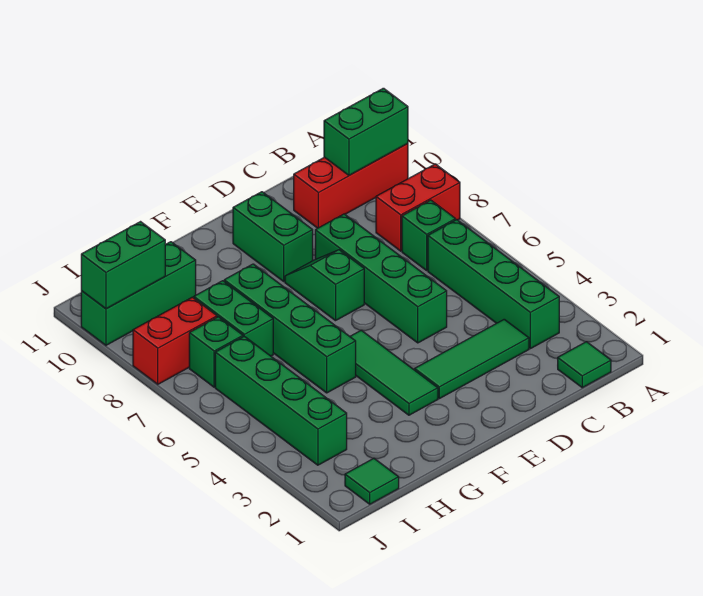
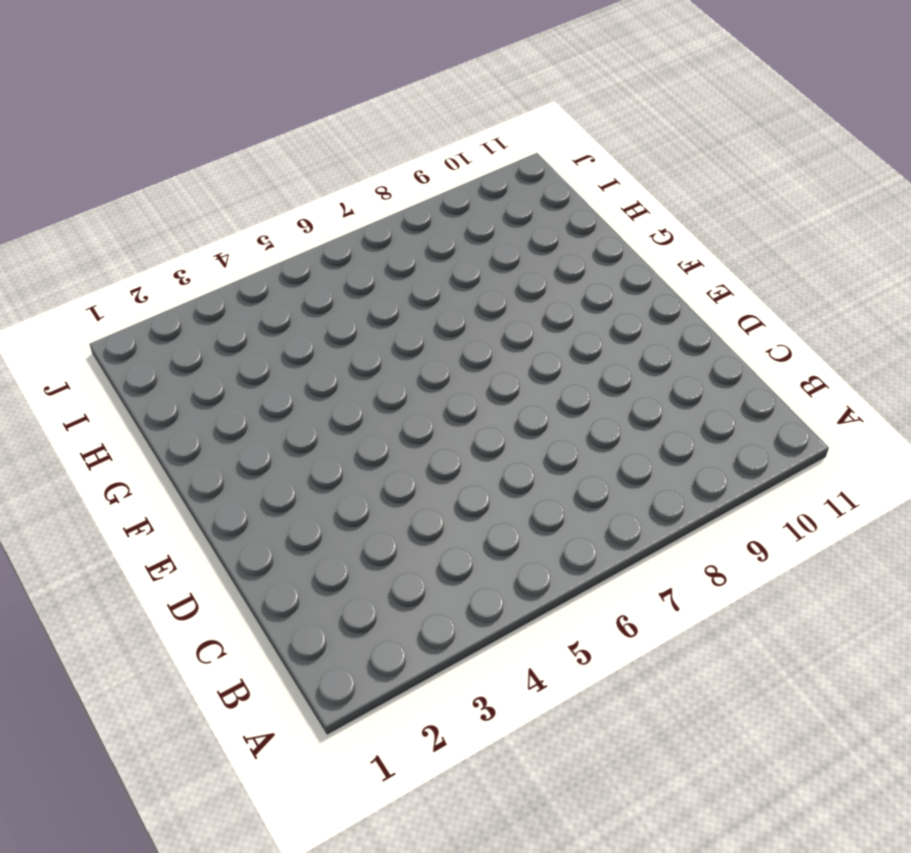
none -> red brick A8:B8 level 1
none -> red brick A10:C10 level 1
none -> green tile B1 level 1

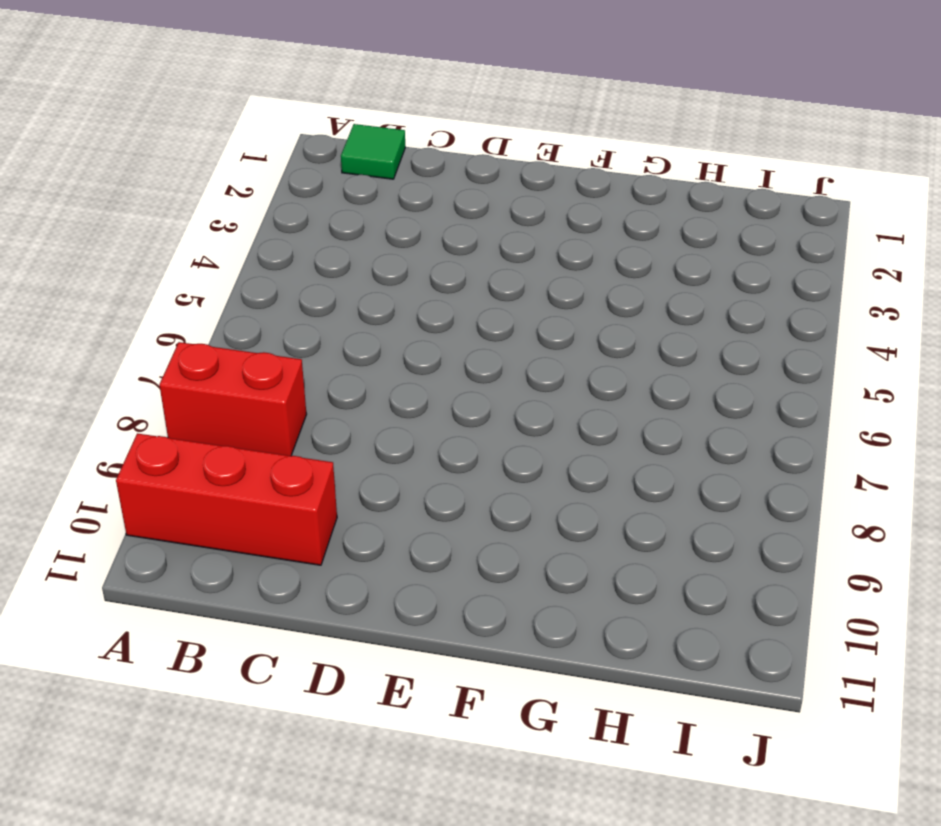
none -> green brick B3:B6 level 1
none -> green brick B7 level 1
none -> green tile C3:E3 level 1

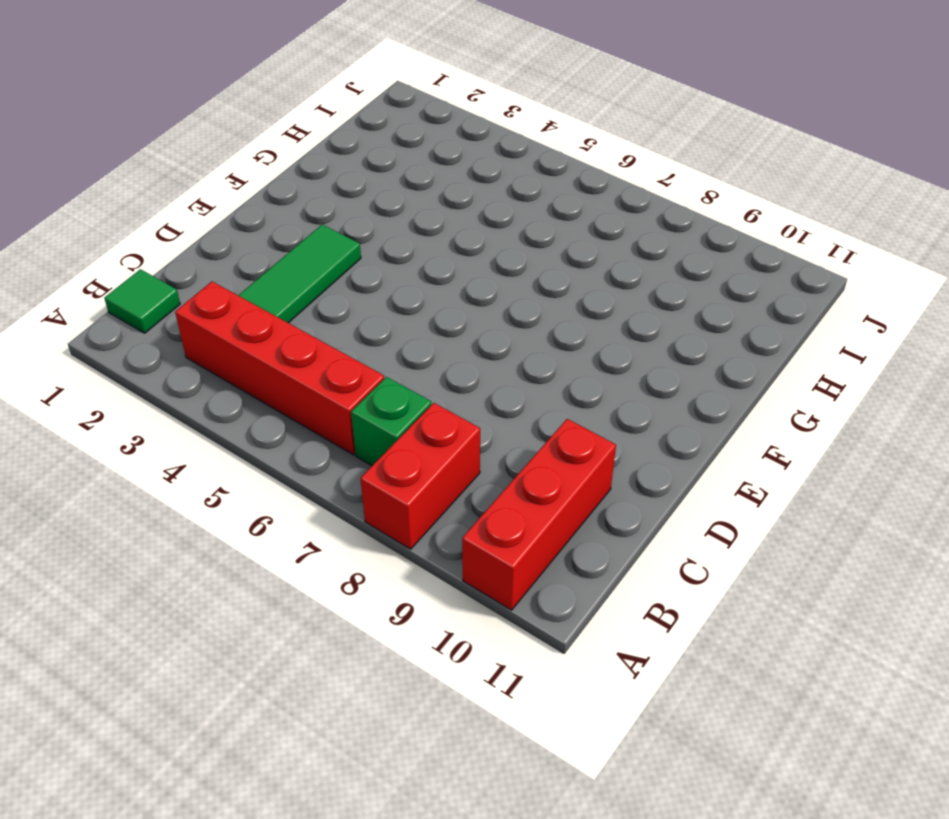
red brick B3:B6 level 1 -> green brick B3:B6 level 1
none -> green brick D5:D8 level 1
none -> green slope E7:E8 level 1 top 7
none -> green brick E9:E10 level 1

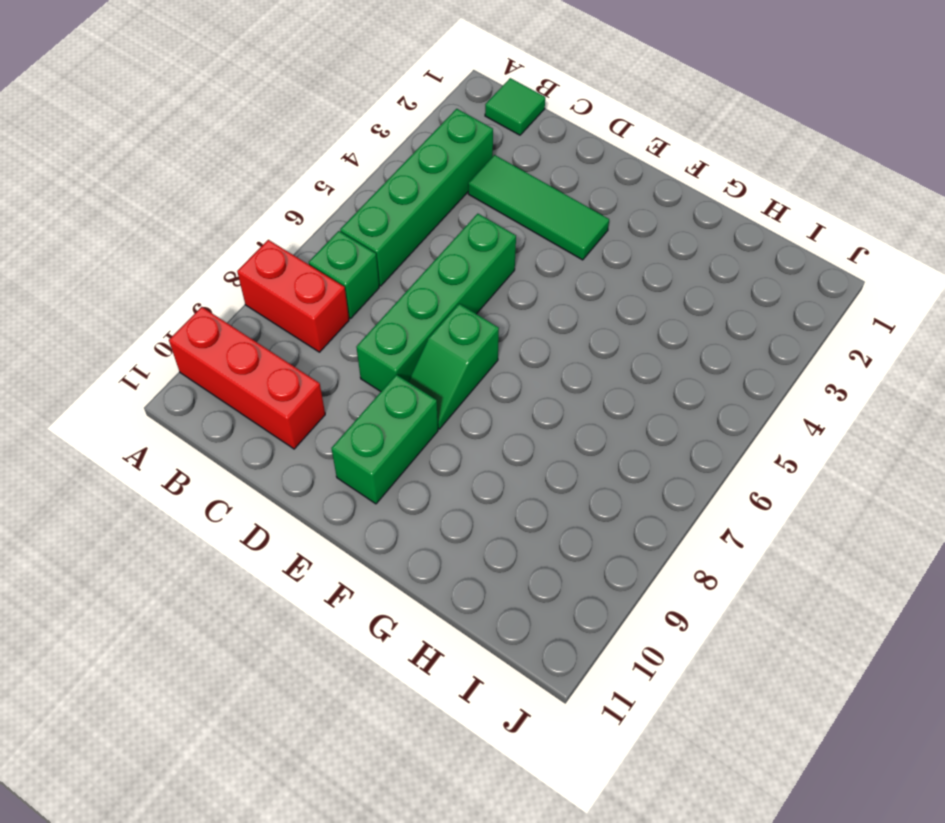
none -> green tile F3:F5 level 1
none -> green brick G5:G8 level 1
none -> green brick H7:H8 level 1

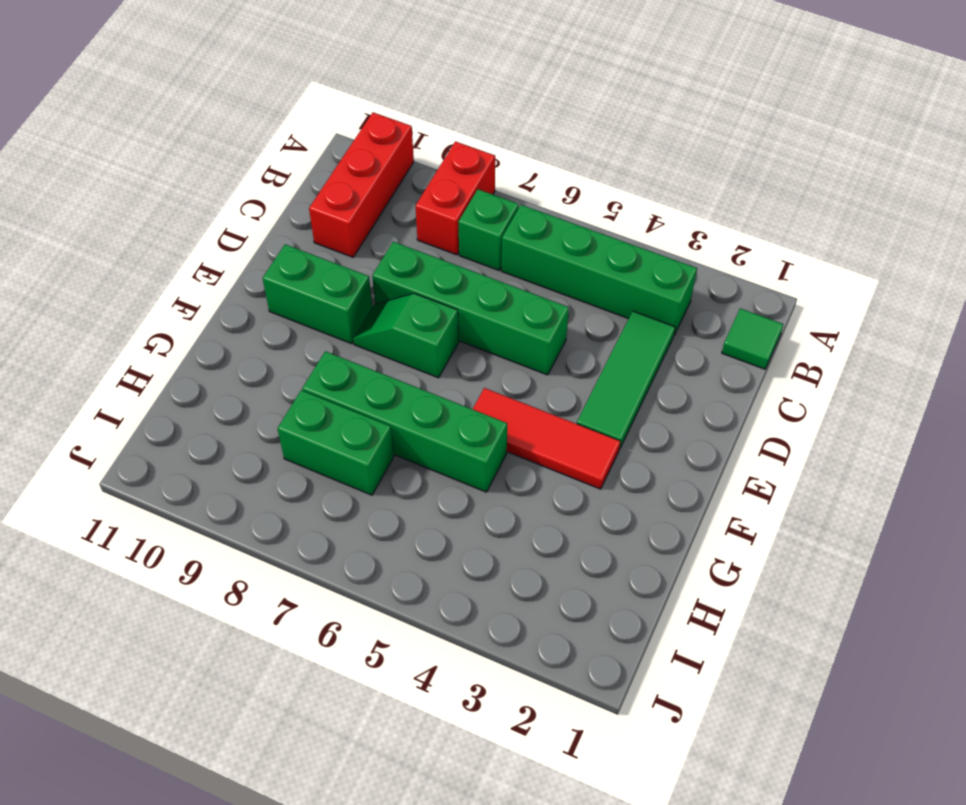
red tile F3:F5 level 1 -> green tile F3:F5 level 1
none -> green brick H10:J10 level 1
none -> green tile I1 level 1
none -> green brick I3:I6 level 1

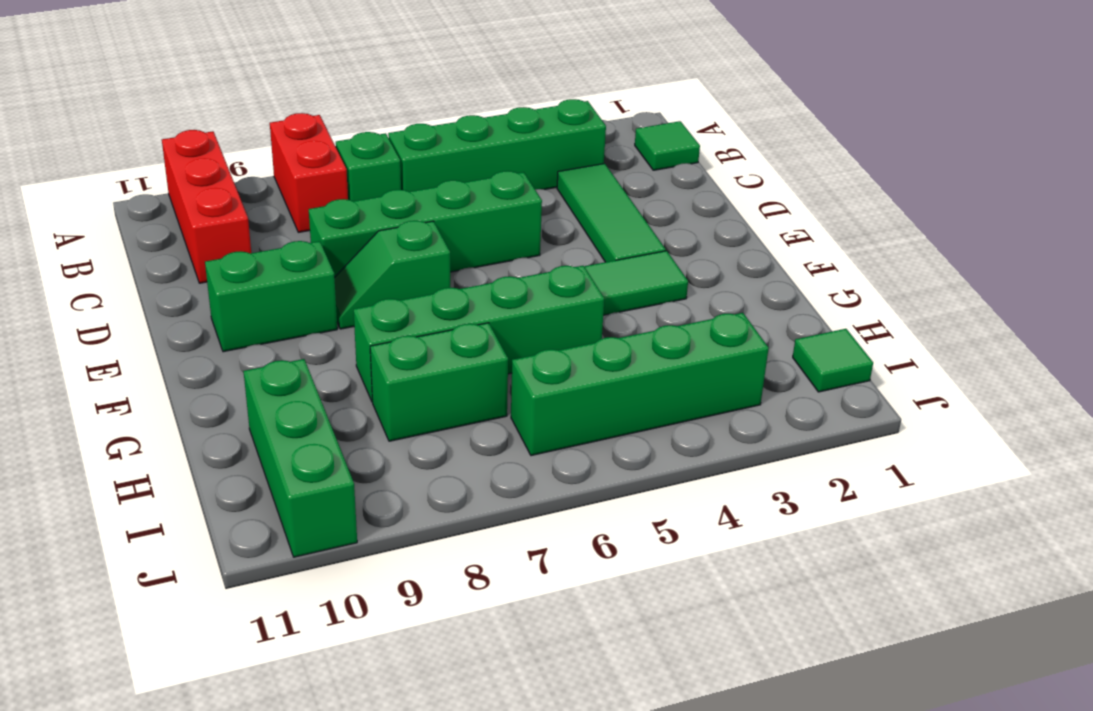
none -> green brick I7 level 1
none -> red brick I8:J8 level 1
none -> green brick A10:B10 level 2

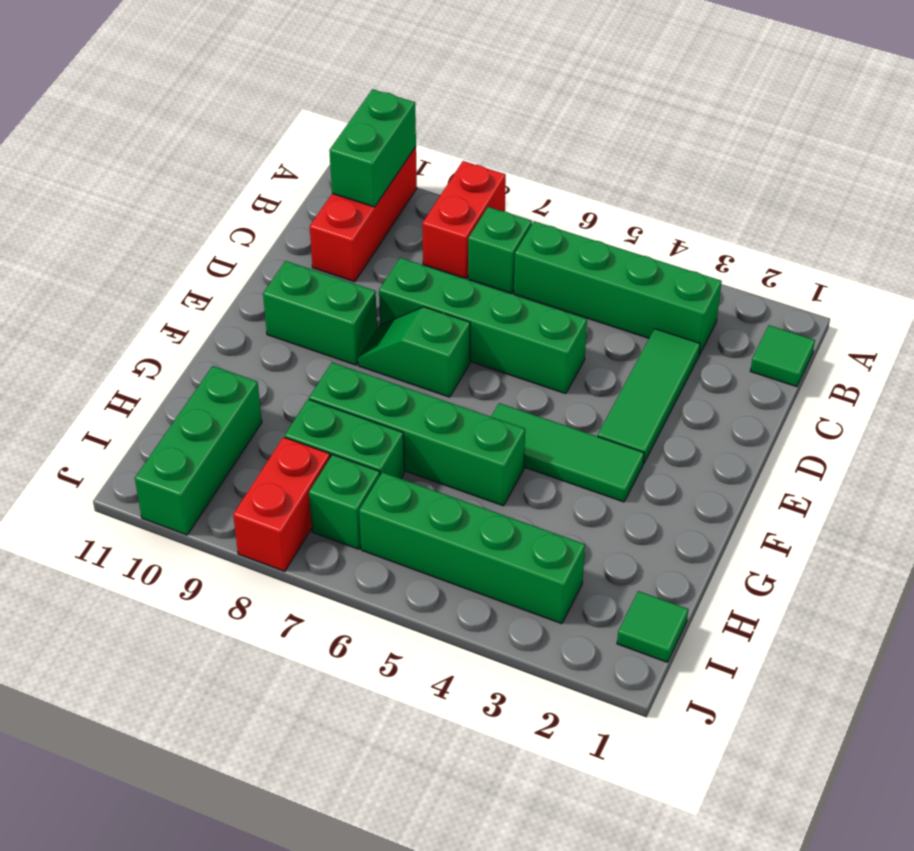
none -> green brick I10:J10 level 2

